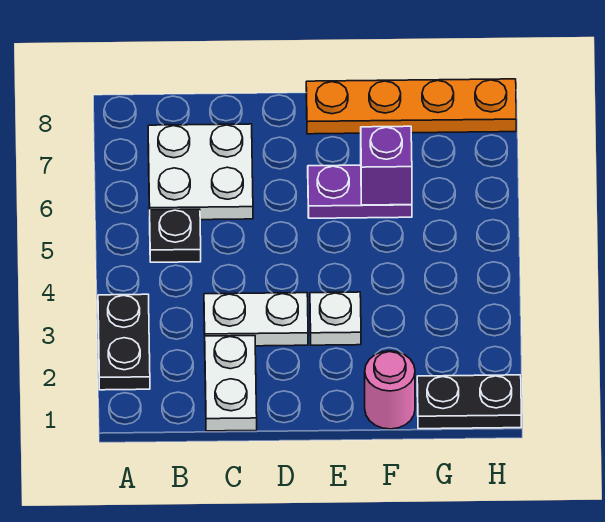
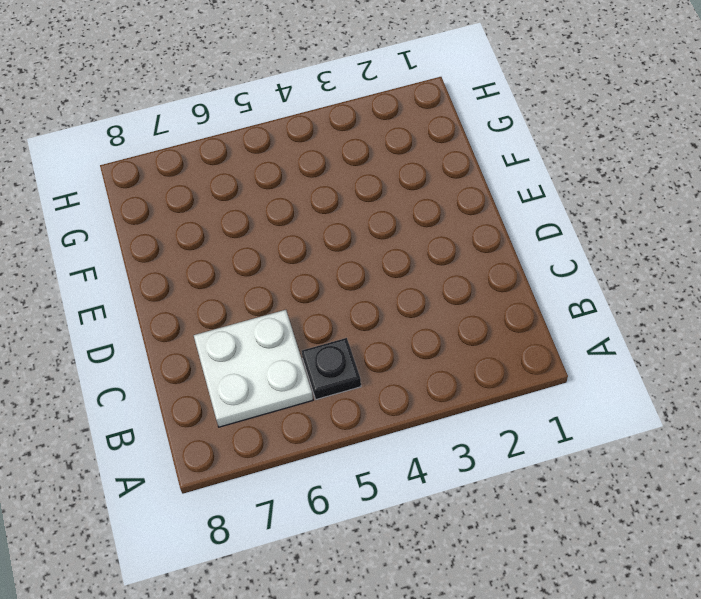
none -> black plate A2:A3 level 1
none -> white plate C1:C2 level 1

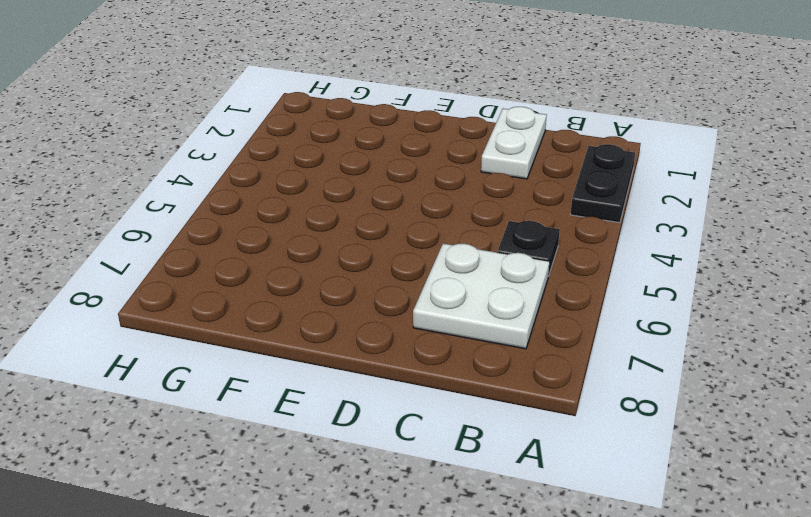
none -> white plate C3:D3 level 1
none -> white plate E3 level 1

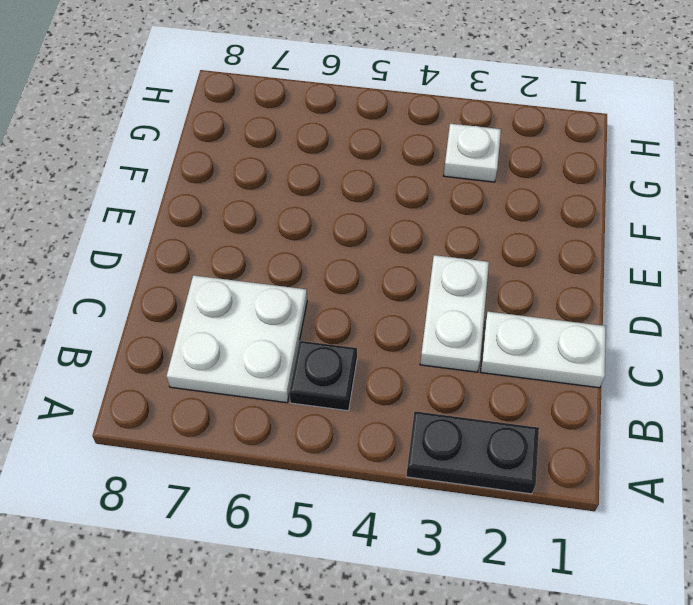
white plate G3 level 1 -> white plate E3 level 1
none -> purple plate E6:F6 level 1
none -> orange plate E8:H8 level 1

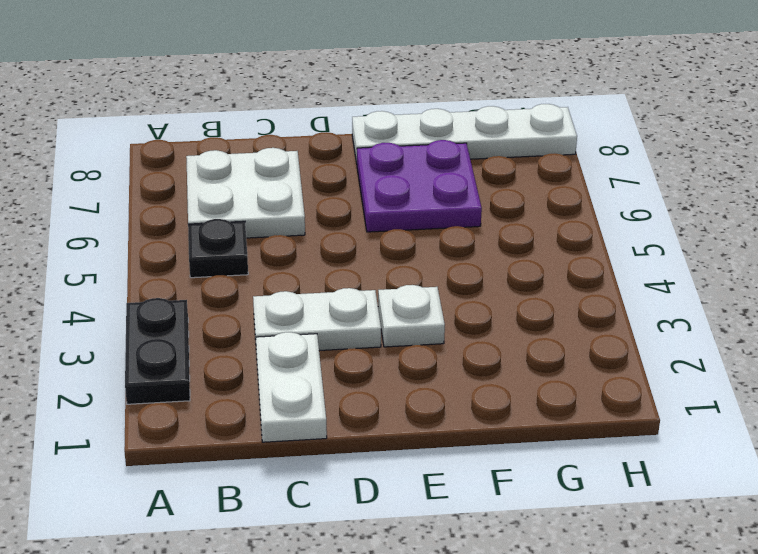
purple plate E6:F7 level 1 -> purple plate E6:F6 level 1
white plate E8:H8 level 1 -> orange plate E8:H8 level 1
none -> pink round brick F1 level 1
none -> black plate G1:H1 level 1

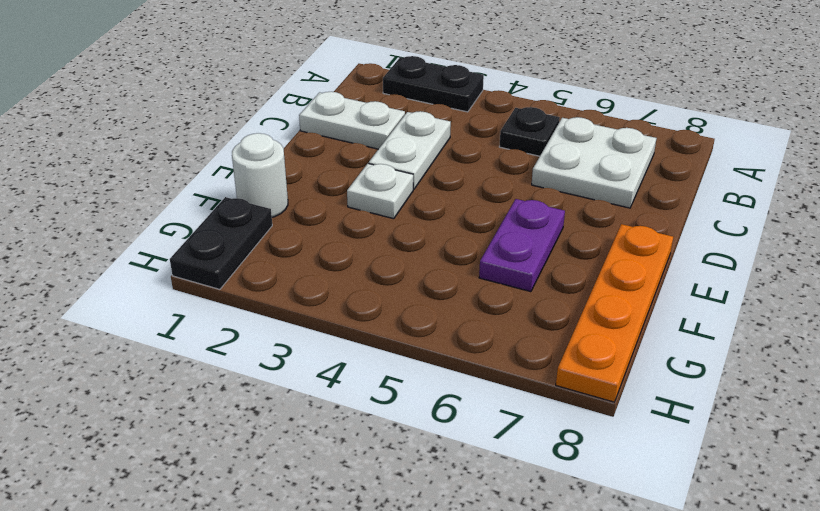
white round brick F1 level 1 -> pink round brick F1 level 1
none -> purple brick F6 level 2

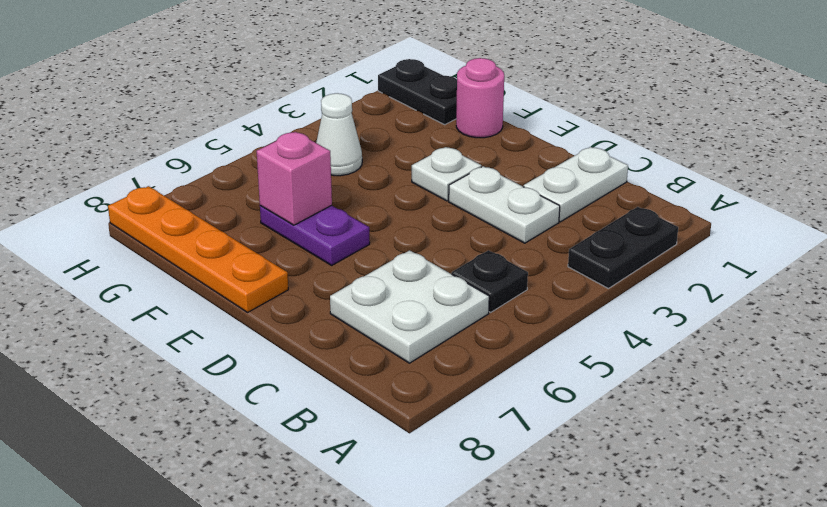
pink brick F6 level 2 -> purple brick F6 level 2
white cone G4 level 1 -> none

